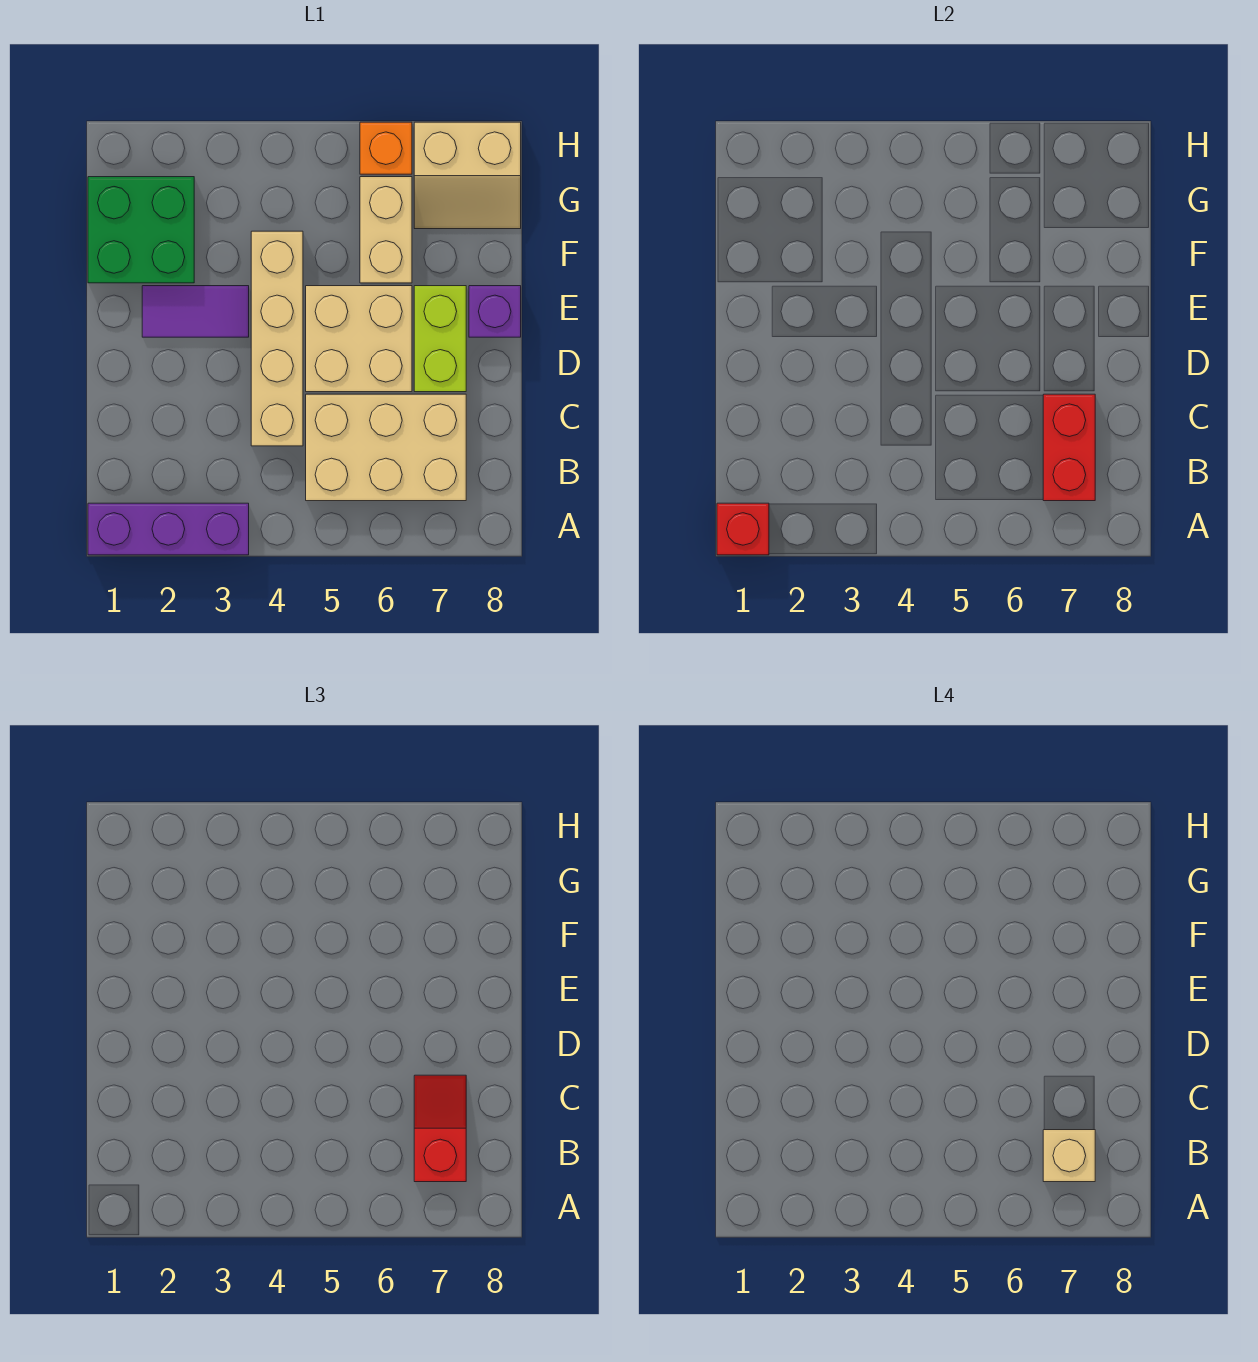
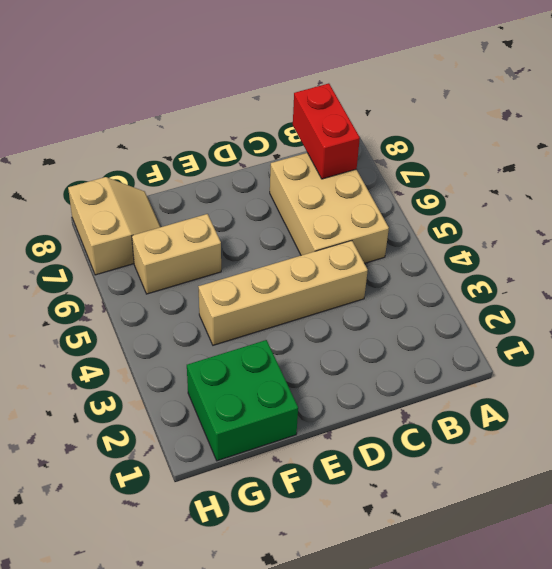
red brick B7:B8 level 2 -> red brick B7:C7 level 2
none -> purple brick A1:A3 level 1
none -> tan brick D5:E6 level 1
none -> lime brick D7:E7 level 1

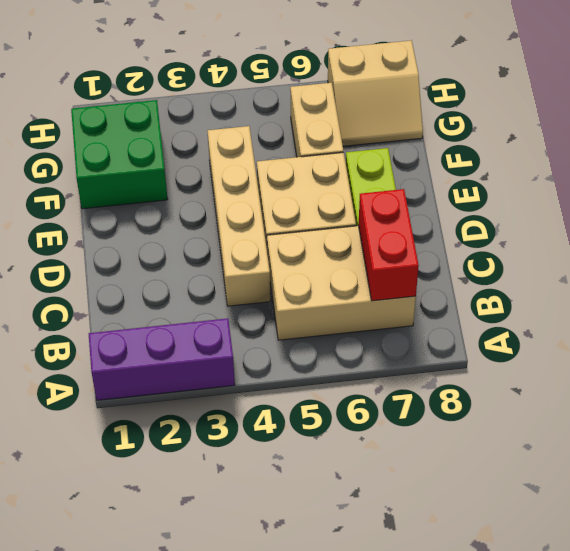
none -> purple tile E2:E3 level 1
none -> purple brick E8 level 1
none -> orange brick H6 level 1

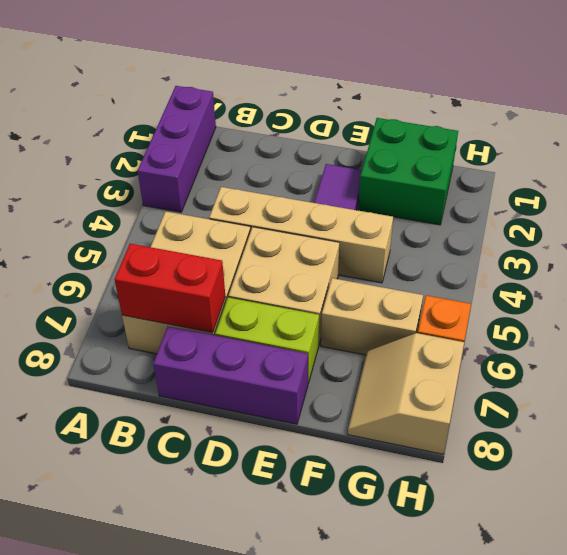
purple brick C8:E8 level 1 -> purple brick E8 level 1
none -> red brick A1 level 2
none -> red slope B7:C7 level 3 top B
none -> tan brick B7 level 4

